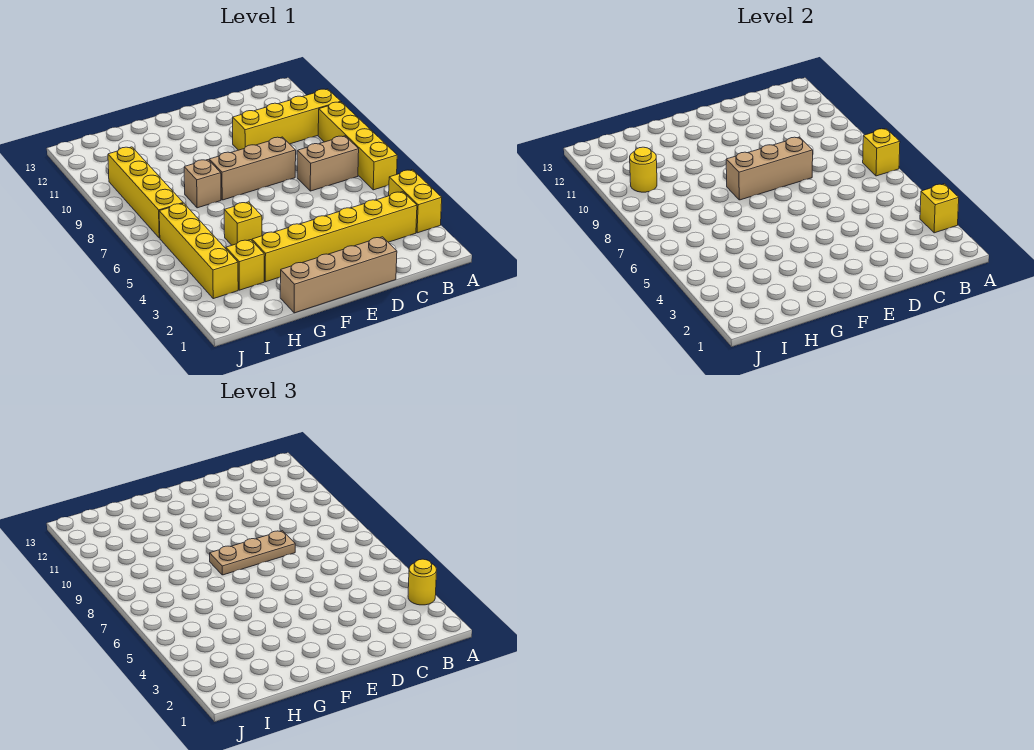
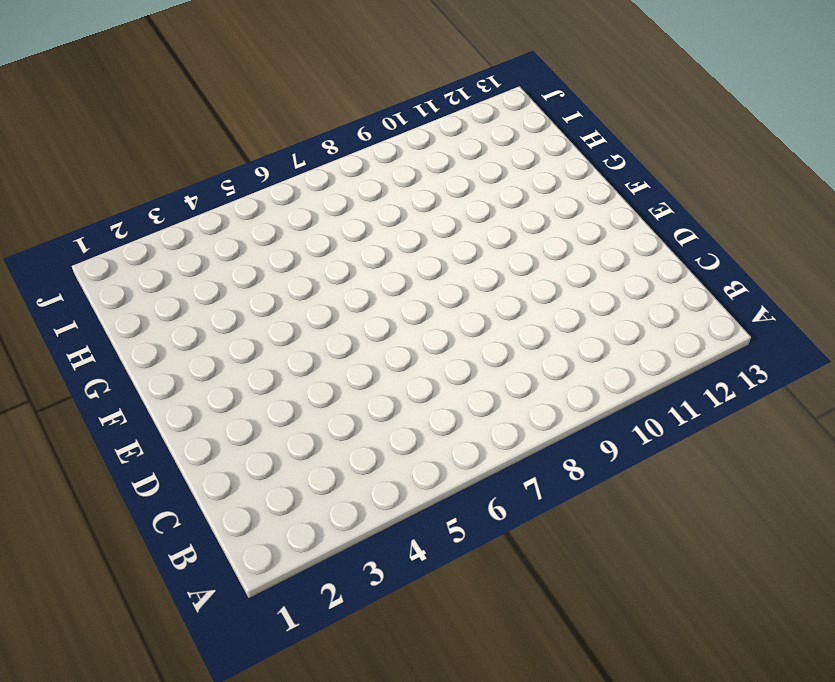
none -> yellow brick A3:A4 level 1
none -> yellow brick A6:A9 level 1
none -> yellow brick A10:D10 level 1

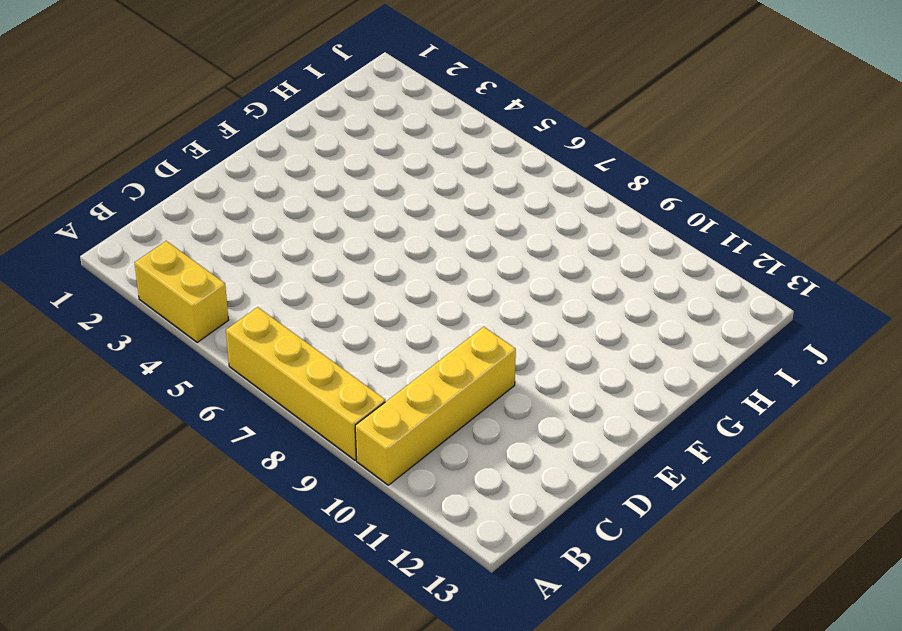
none -> yellow brick B3:G3 level 1
none -> tan brick B7:C7 level 1
none -> tan brick D1:G1 level 1

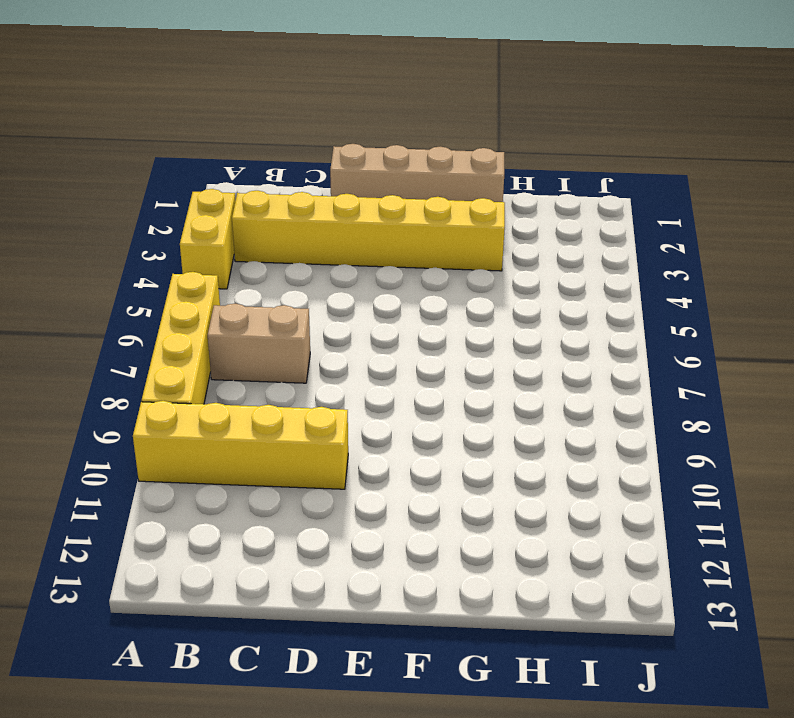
none -> tan brick D8:F8 level 1
none -> yellow brick G5 level 1
none -> tan brick G8 level 1

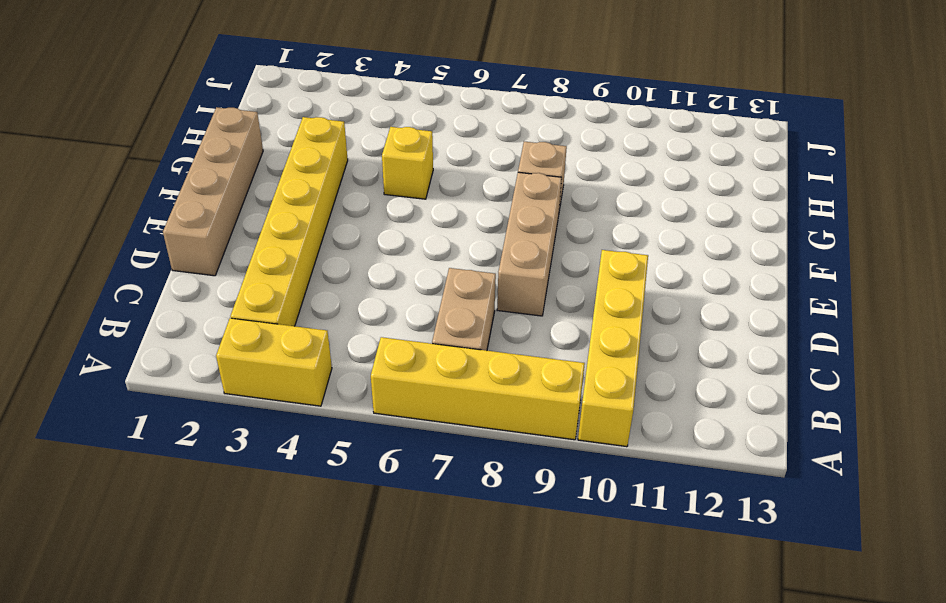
none -> yellow brick H3 level 1
none -> yellow brick I3:I6 level 1
none -> yellow brick I7:I10 level 1

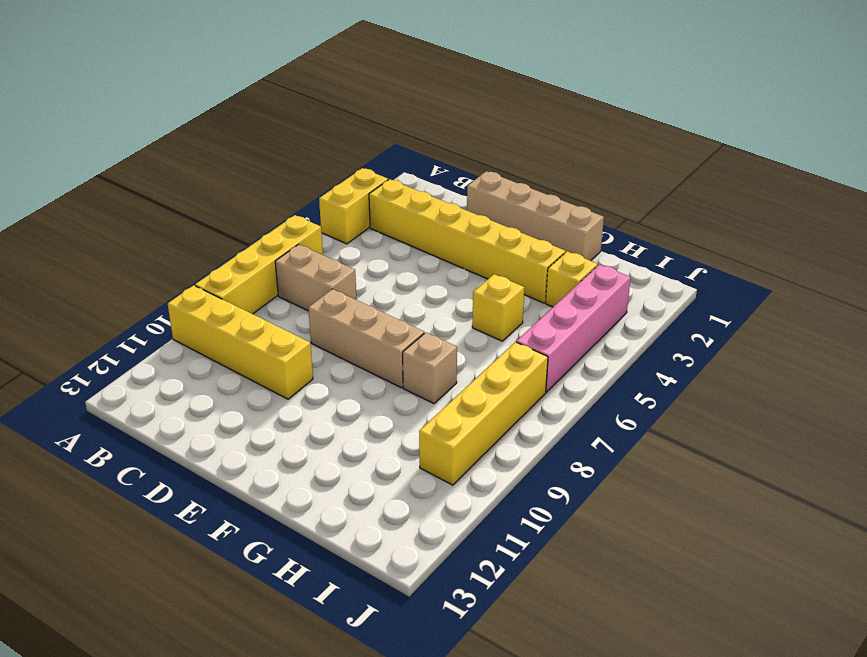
pink brick I3:I6 level 1 -> yellow brick I3:I6 level 1
none -> yellow brick A3 level 2
none -> yellow brick A7 level 2
none -> tan brick D8:F8 level 2

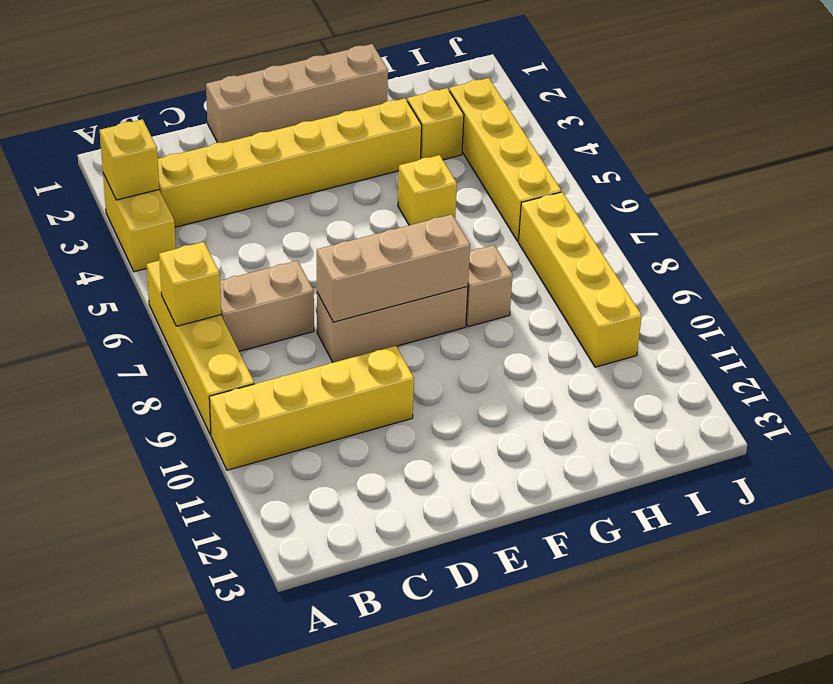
none -> yellow round brick I10 level 2
none -> yellow round brick A3 level 3
none -> tan plate D8:F8 level 3

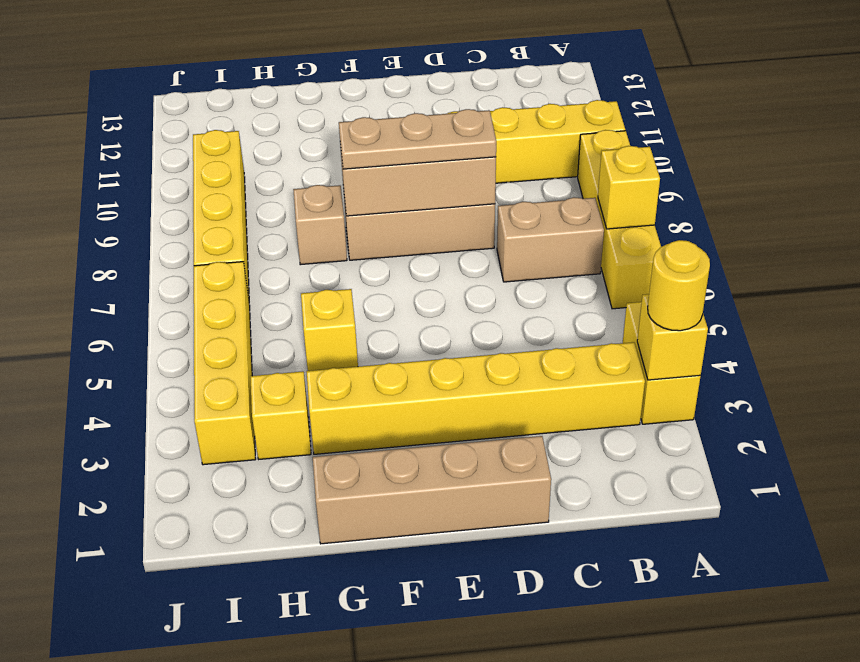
none -> yellow round brick I10 level 2

